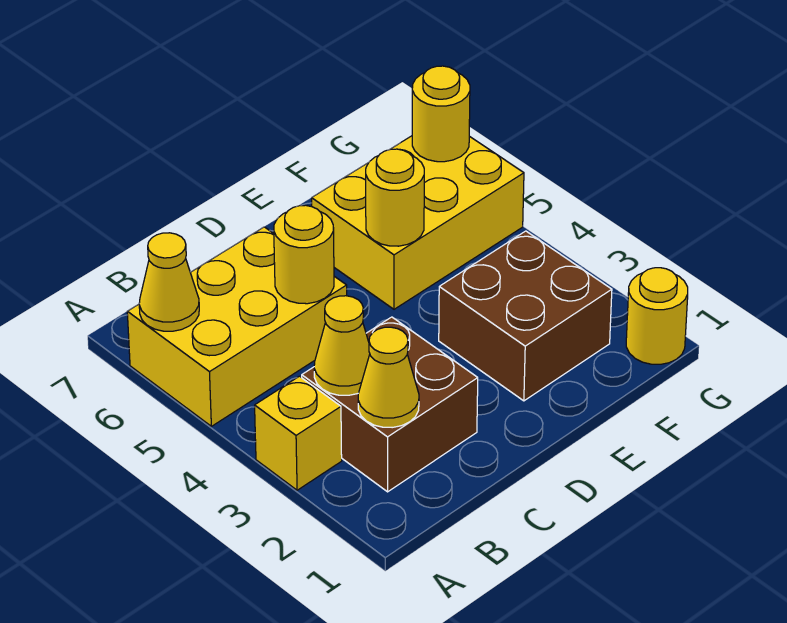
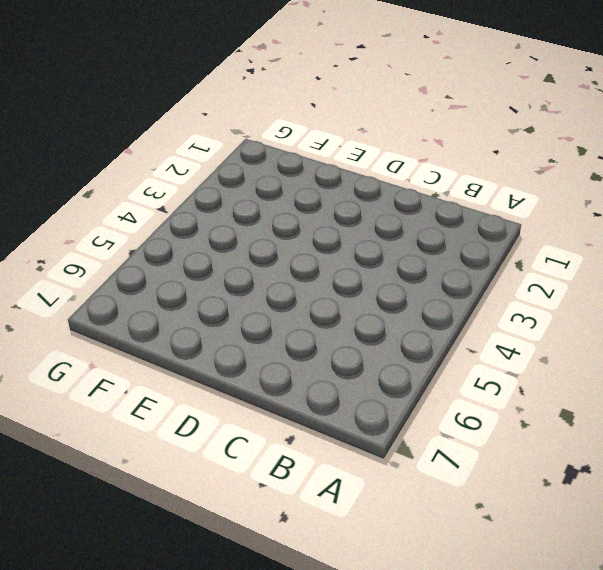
none -> yellow brick A3 level 1
none -> yellow brick A5:C6 level 1
none -> brown brick B2:C3 level 1

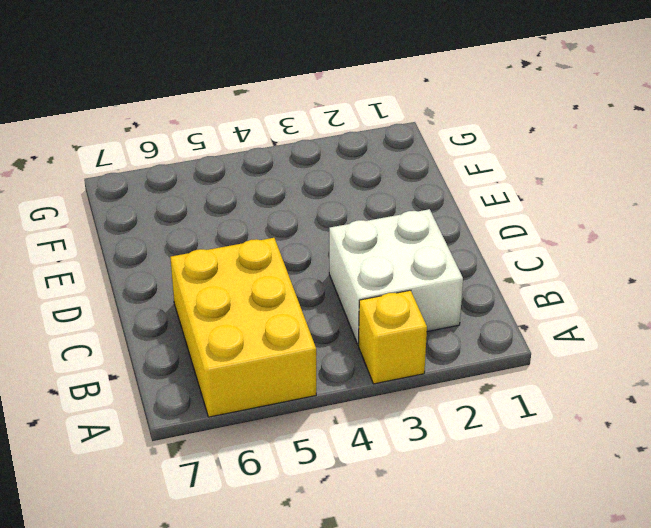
white brick B2:C3 level 1 -> brown brick B2:C3 level 1
none -> brown brick E2:F3 level 1
none -> yellow brick E5:G6 level 1
none -> yellow round brick G1 level 1

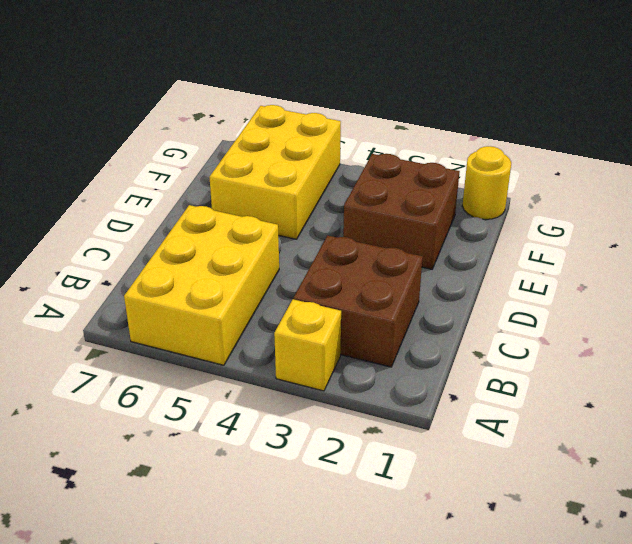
none -> yellow cone A6 level 2
none -> yellow cone B2 level 2
none -> yellow cone B3 level 2

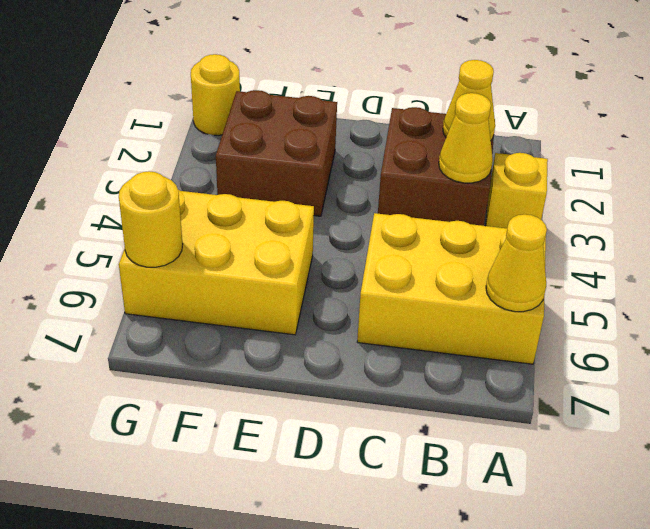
none -> yellow round brick C5 level 2
none -> yellow round brick E5 level 2

